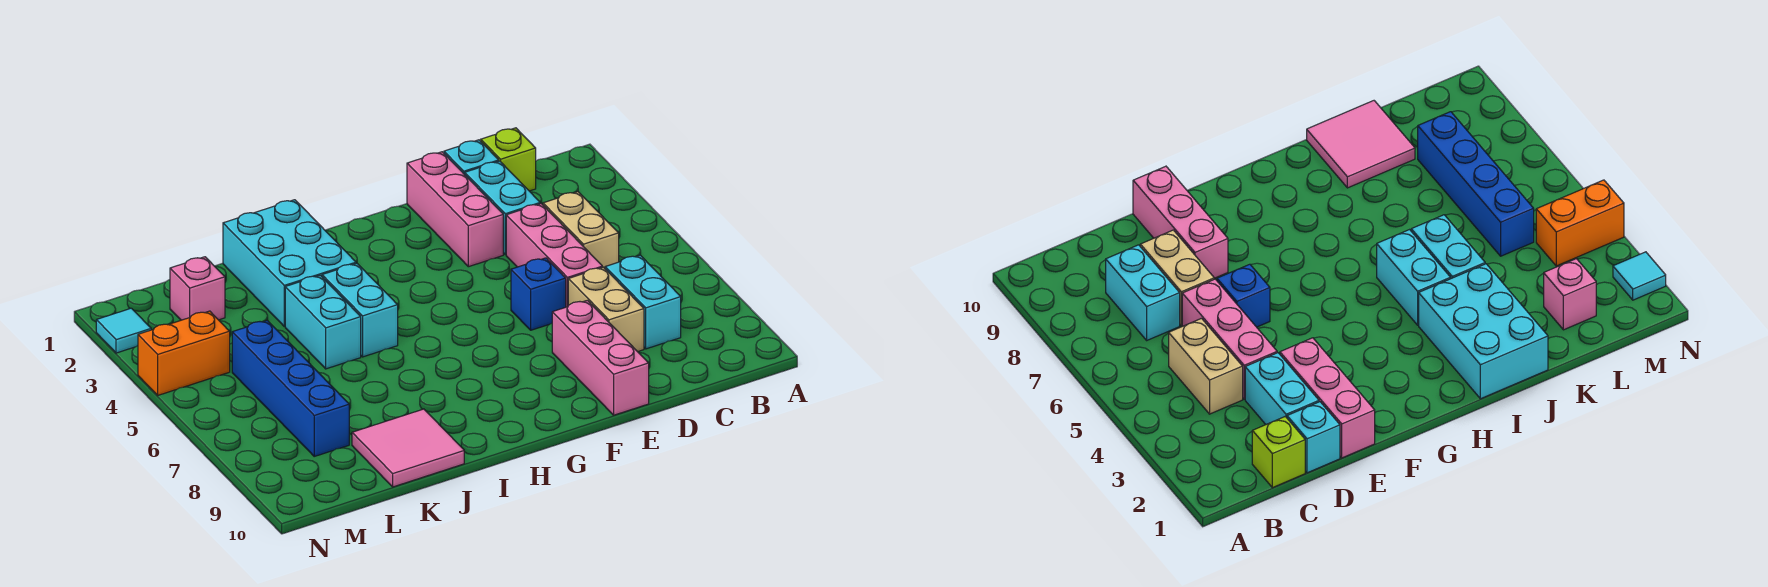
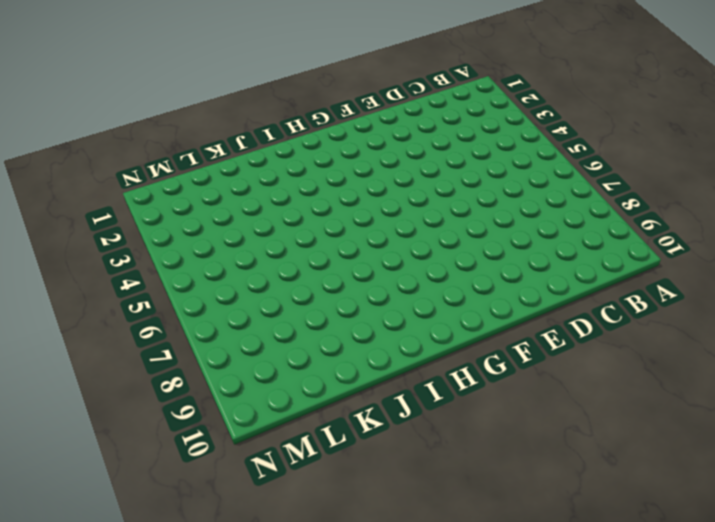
none -> lime brick C1 level 1
none -> tan brick C4:C5 level 1
none -> cyan brick C7:C8 level 1

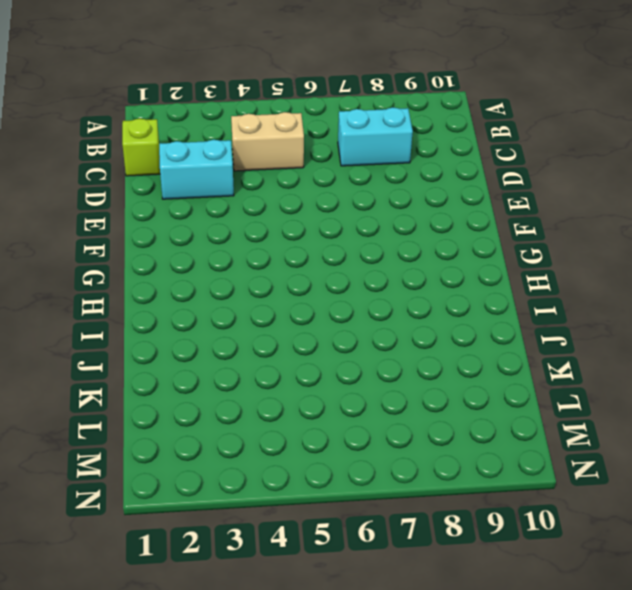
none -> cyan brick D1 level 1
none -> pink brick D4:D6 level 1
none -> tan brick D7:D8 level 1

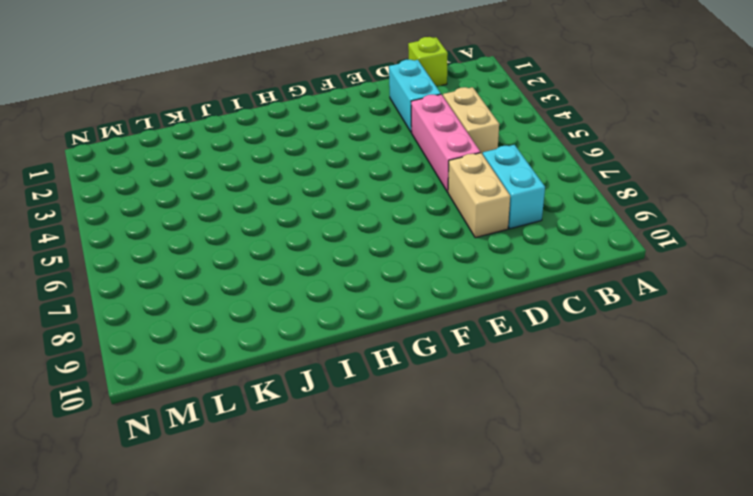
none -> cyan brick D1 level 1
none -> pink brick E1:E3 level 1
none -> blue brick E6 level 1

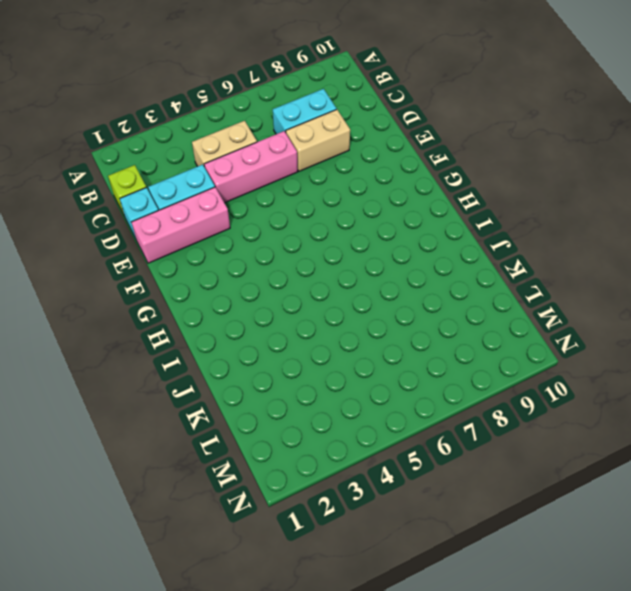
none -> blue brick E6 level 1
none -> pink brick E8:E10 level 1
none -> cyan brick I1:J3 level 1

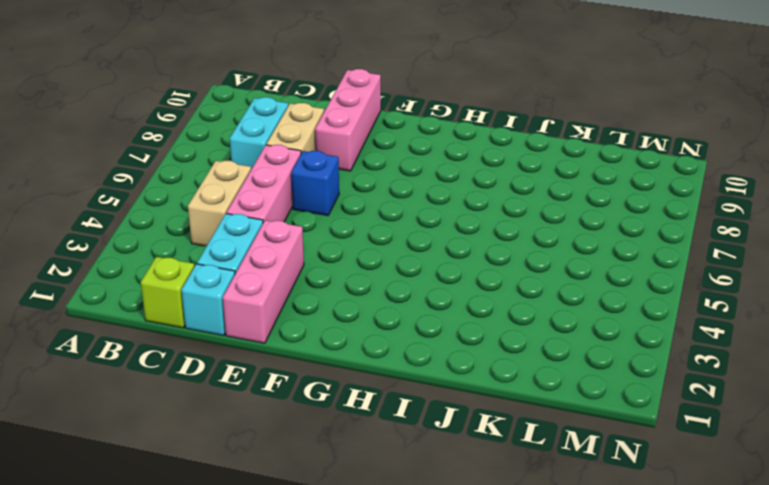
none -> cyan brick I1:J3 level 1
none -> cyan brick I4:I5 level 1
none -> cyan brick J4:J5 level 1

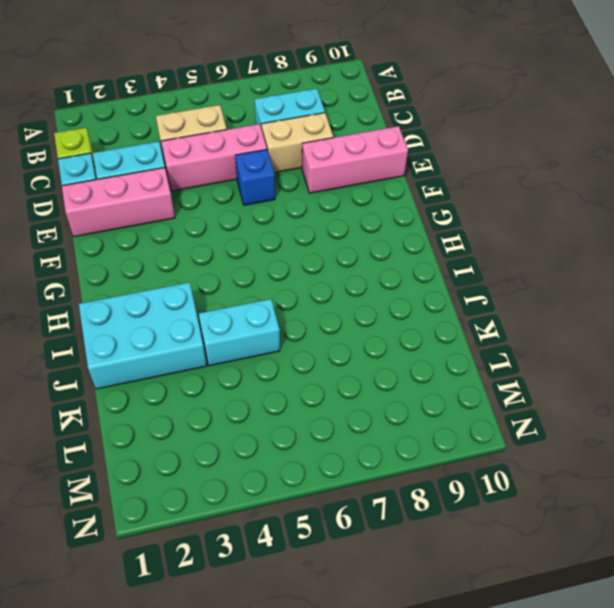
none -> cyan brick I4:I5 level 1
none -> pink tile J9:K10 level 1
none -> pink brick L2 level 1

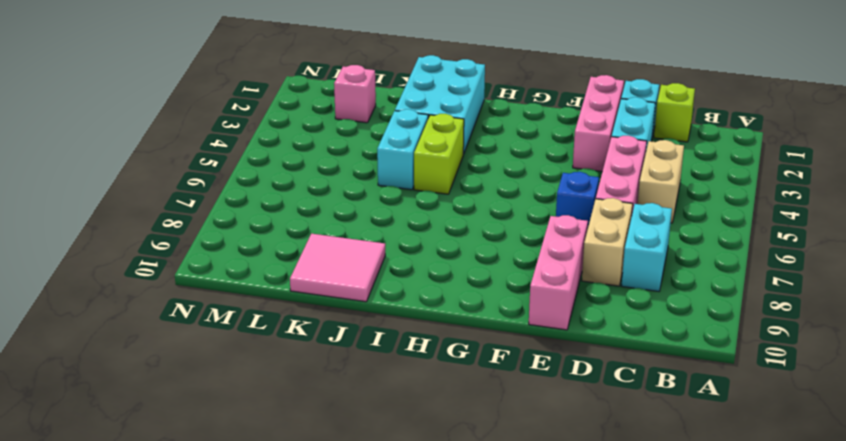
lime brick I4:I5 level 1 -> cyan brick I4:I5 level 1
none -> blue brick L5:L8 level 1
none -> orange brick M4:N4 level 1
none -> cyan tile N2 level 1

